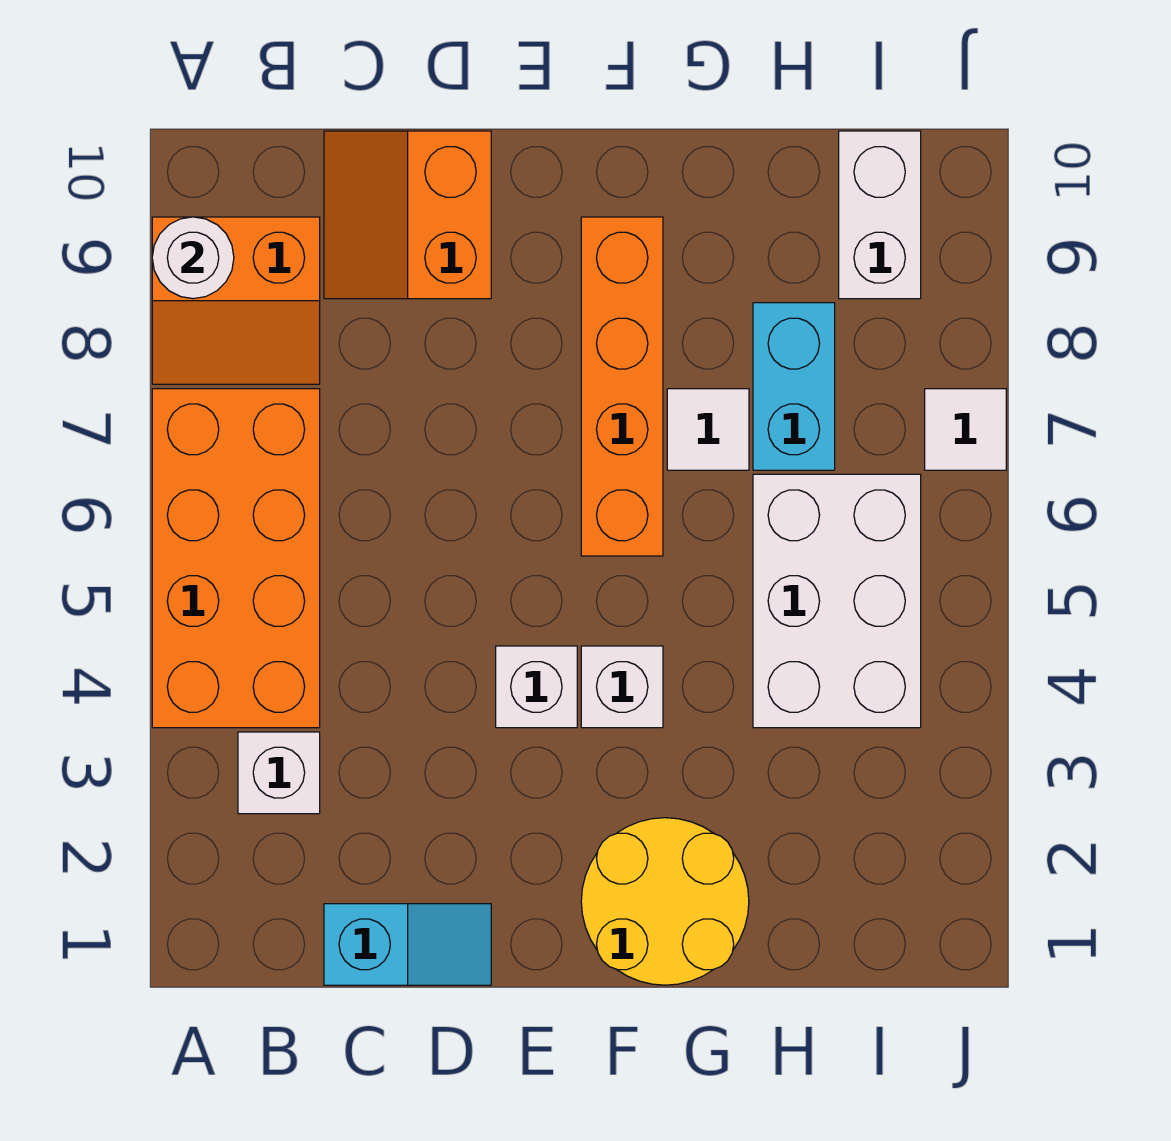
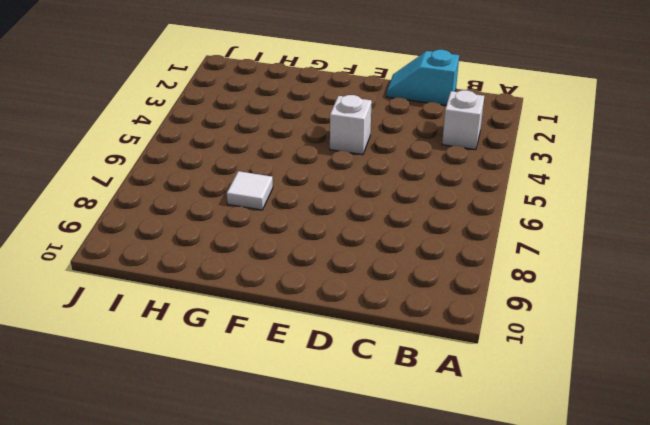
none -> orange brick A4:B7 level 1
none -> orange slope A8:B9 level 1 top 9
none -> orange slope C9:D10 level 1 top D

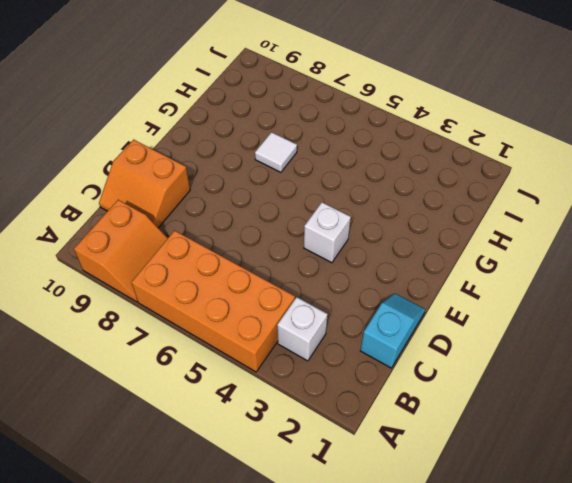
none -> yellow round brick F1:G2 level 1
none -> white brick F4 level 1
none -> orange brick F6:F9 level 1

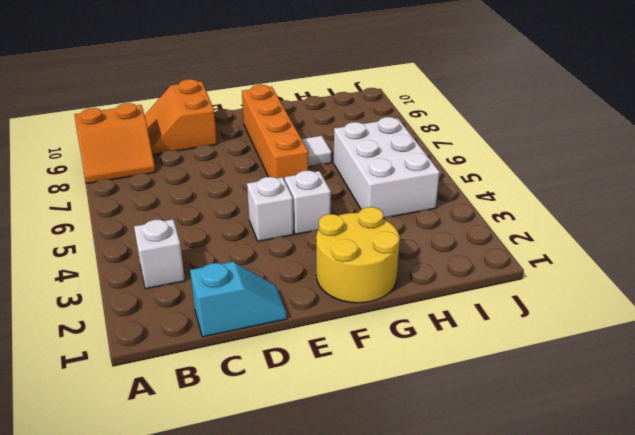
none -> orange brick A4:B7 level 1
none -> cyan brick H7:H8 level 1
none -> white brick I9:I10 level 1

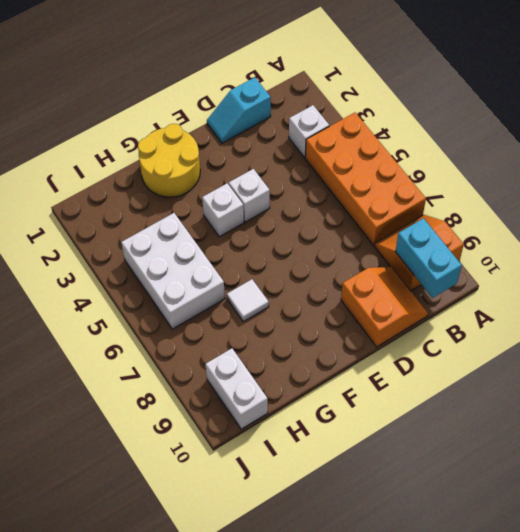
cyan brick B9:B10 level 2 -> cyan brick H7:H8 level 1
none -> orange brick F6:F9 level 1
none -> white tile J7 level 1
none -> white round brick A9 level 2

